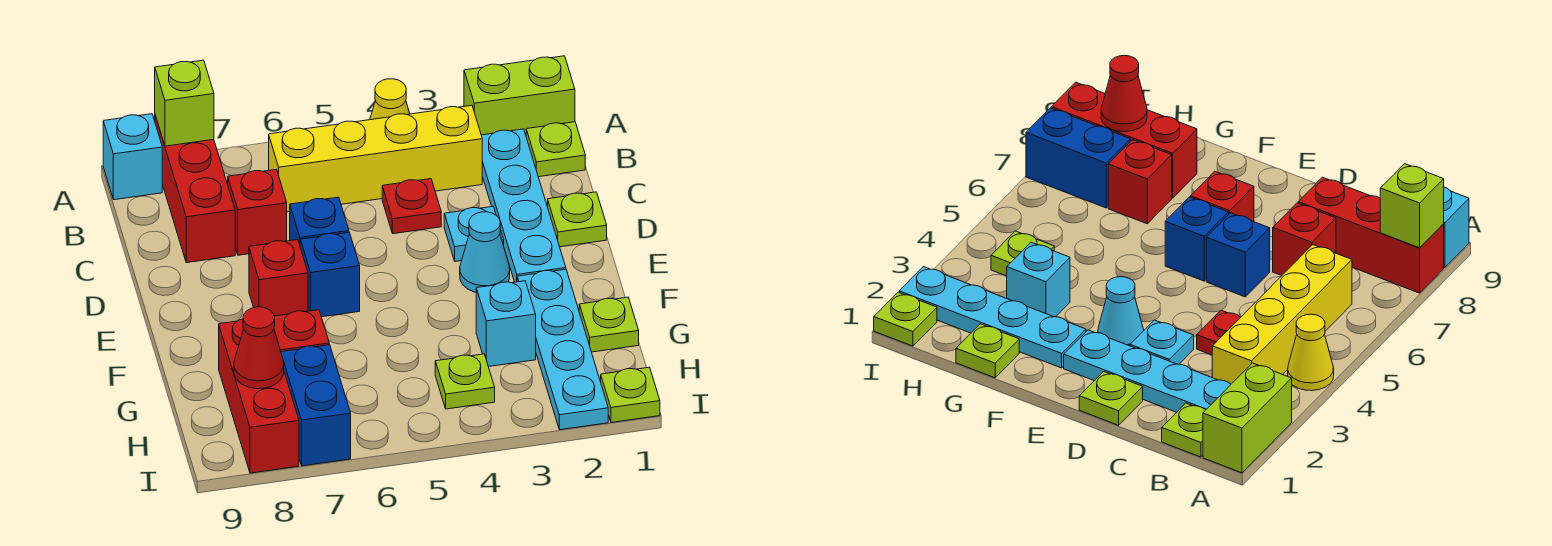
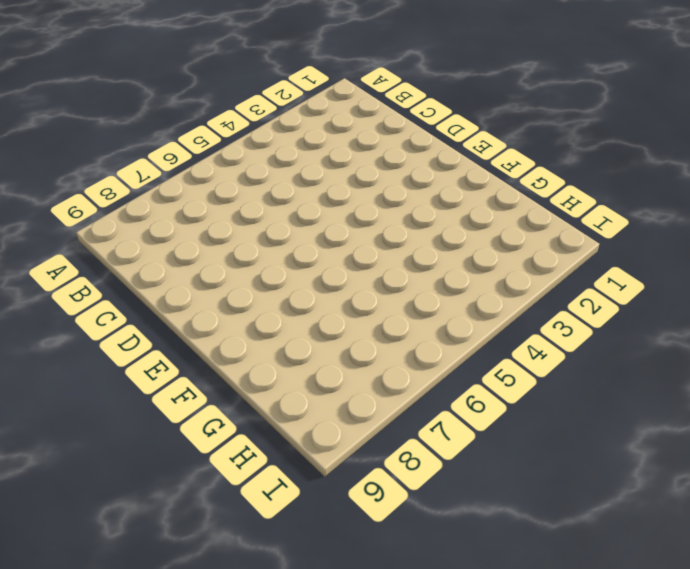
none -> lime brick A1:A2 level 1
none -> yellow cone A4 level 1
none -> red brick A8:C8 level 1

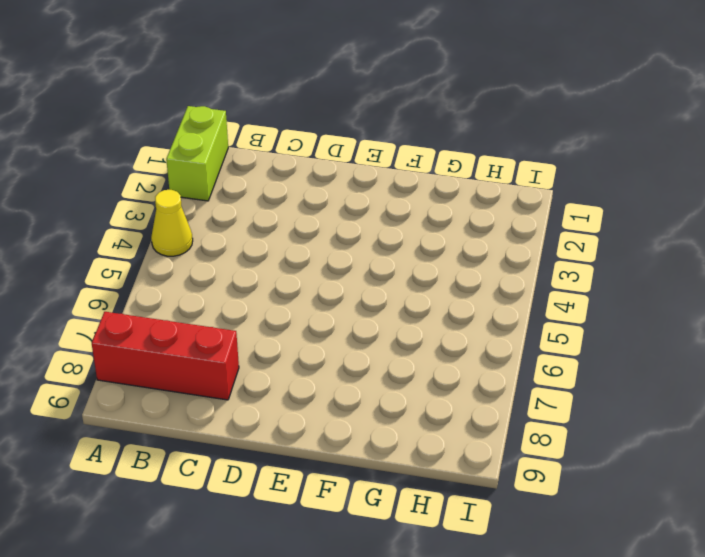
none -> cyan brick A9 level 1
none -> lime plate B1 level 1
none -> cyan plate B2:E2 level 1

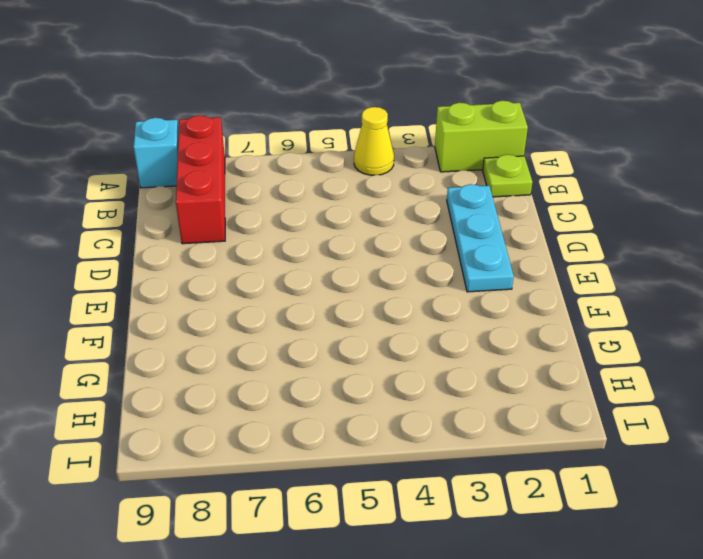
cyan plate C2:E2 level 1 -> cyan plate B2:E2 level 1
none -> yellow brick B3:B6 level 1
none -> red plate C4 level 1
none -> red brick C7 level 1

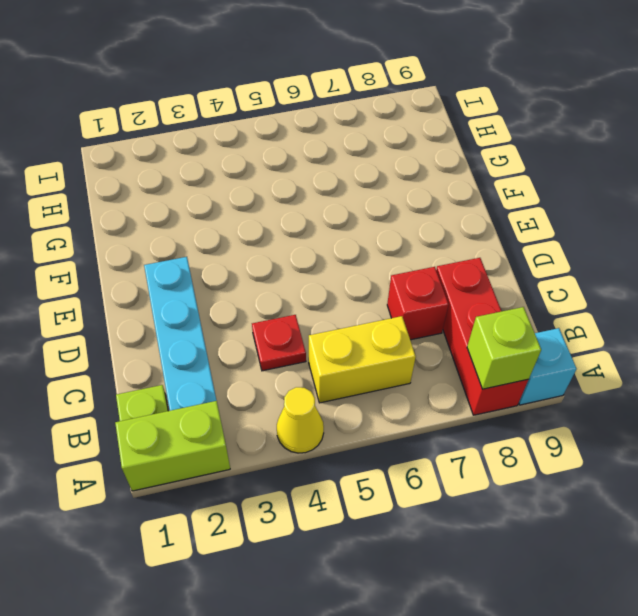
yellow brick B5:B6 level 1 -> yellow brick B3:B6 level 1
none -> lime plate D1 level 1
none -> cyan plate D3 level 1
none -> blue brick D6 level 1

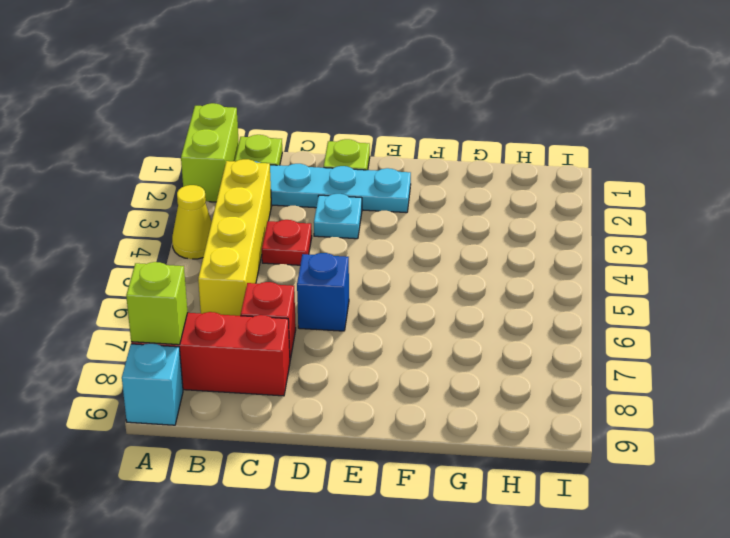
none -> cyan cone E3 level 1
none -> blue brick E6 level 1
none -> red brick E7 level 1

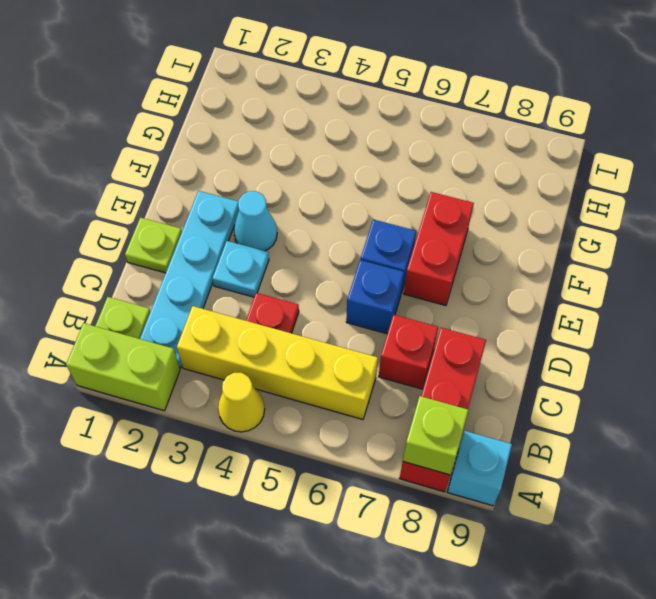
red brick E7:F7 level 1 -> red brick E7 level 1
none -> cyan plate F2:I2 level 1
none -> lime plate G1 level 1
none -> cyan brick G3 level 1

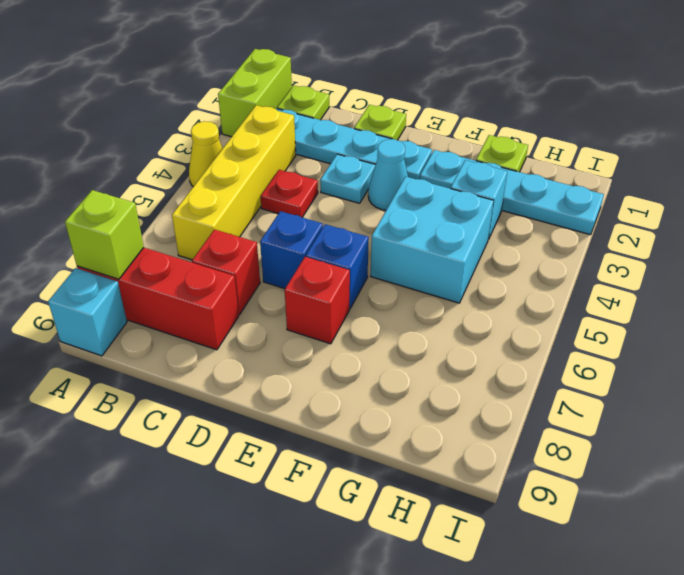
cyan brick F4:G5 level 1 -> none
none -> red brick G7 level 1
none -> red brick G8:I8 level 1
none -> lime plate H4 level 1

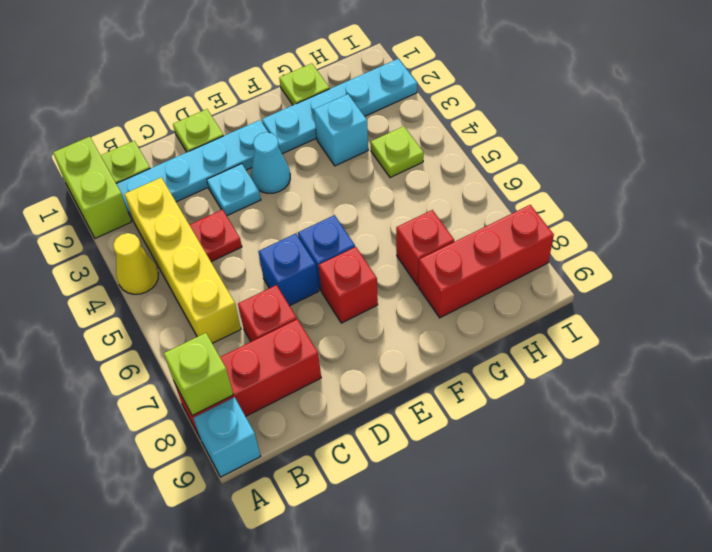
none -> blue brick H7:I7 level 1
none -> lime plate I1 level 1
none -> red cone H8 level 2

